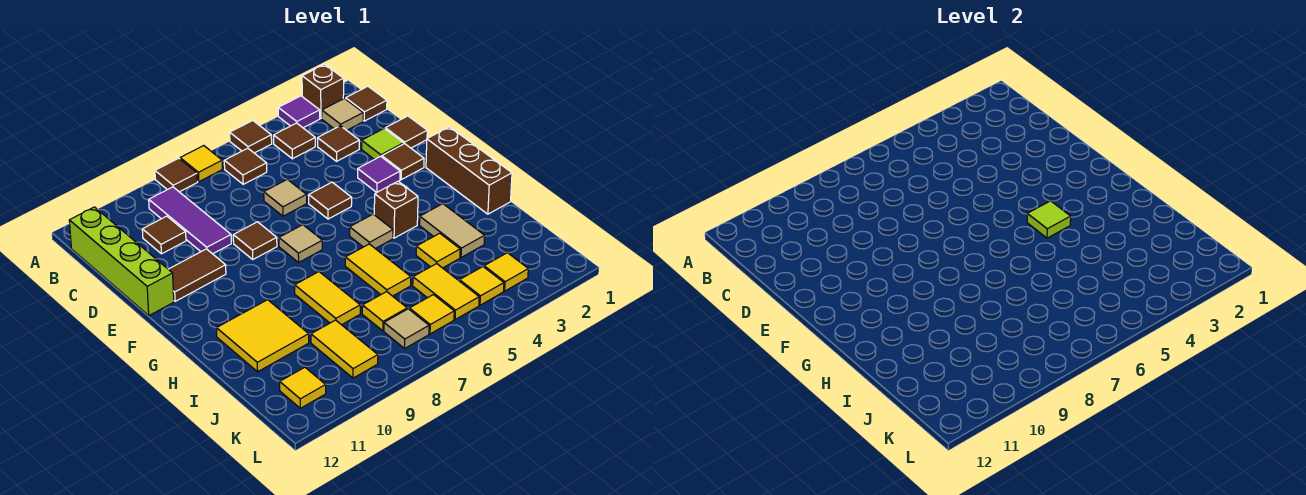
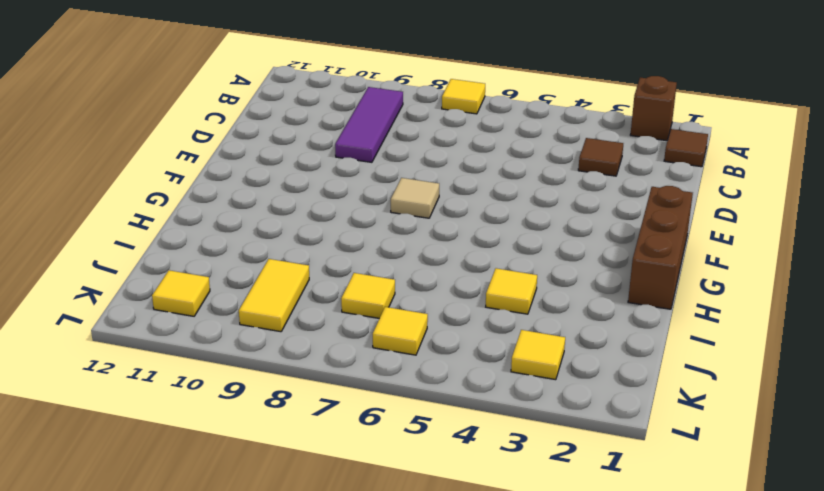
none -> purple tile A3 level 1
none -> brown tile A5 level 1
none -> brown tile A8 level 1
none -> tan tile B2 level 1

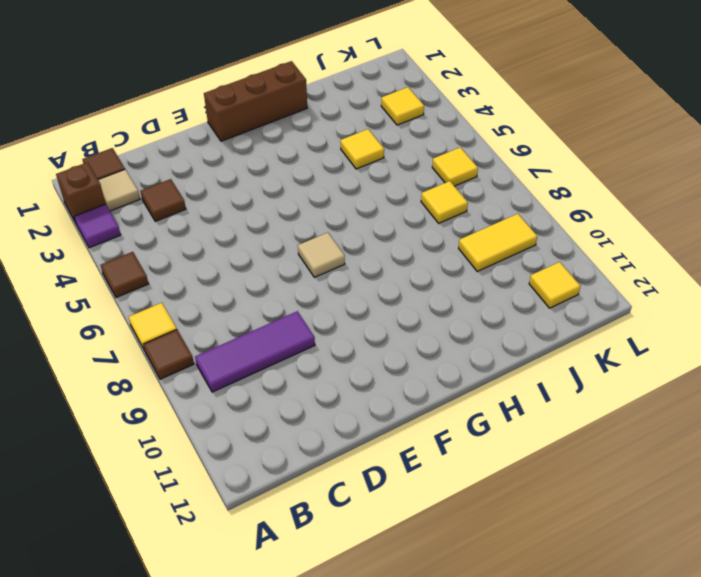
none -> brown tile B4 level 1
none -> brown tile B6 level 1
none -> lime brick B12:E12 level 1
none -> brown tile C10 level 1

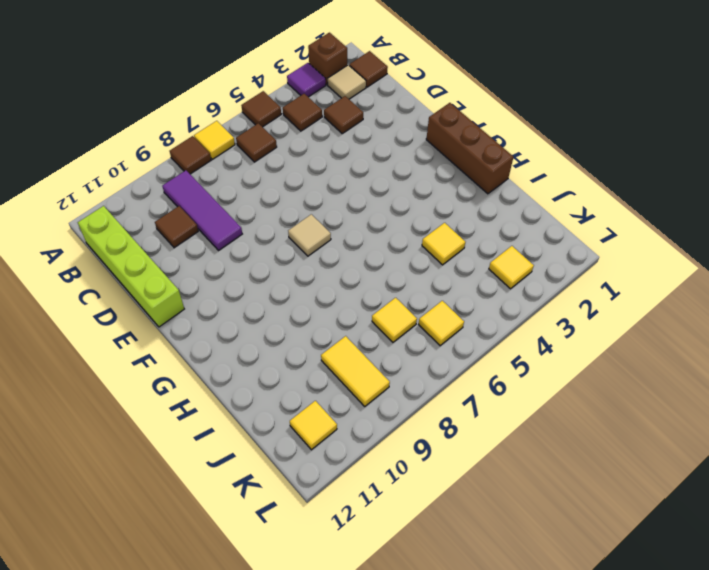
none -> brown tile D1 level 1
none -> lime tile D2 level 1
none -> tan tile D6 level 1
none -> brown tile E2 level 1

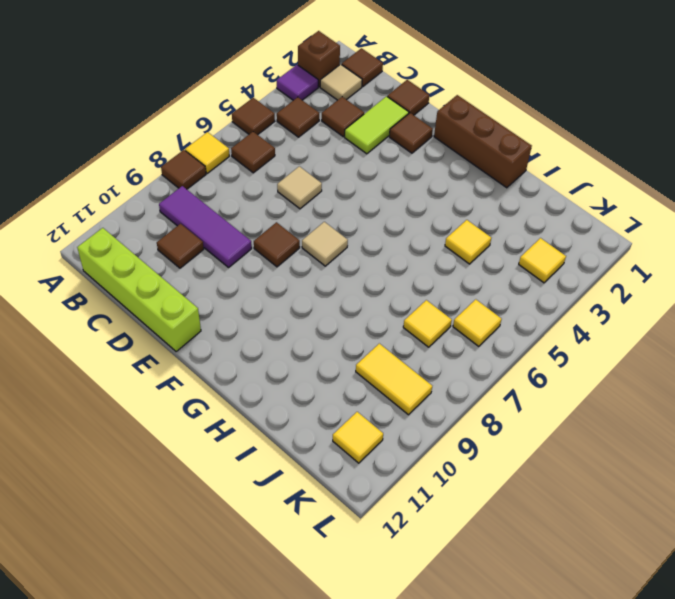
lime tile D2:D3 level 1 -> lime tile D2 level 1
none -> purple tile E3 level 1
none -> brown tile E5 level 1
none -> brown tile E10:E11 level 1
none -> brown brick G4 level 1

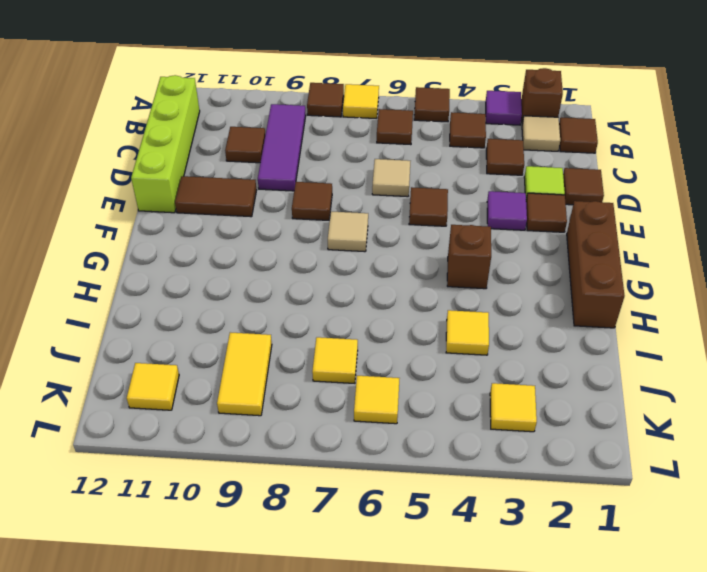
none -> tan tile G5 level 1
none -> tan tile H3:I3 level 1
none -> yellow tile H6:I6 level 1
none -> yellow tile H8:I8 level 1

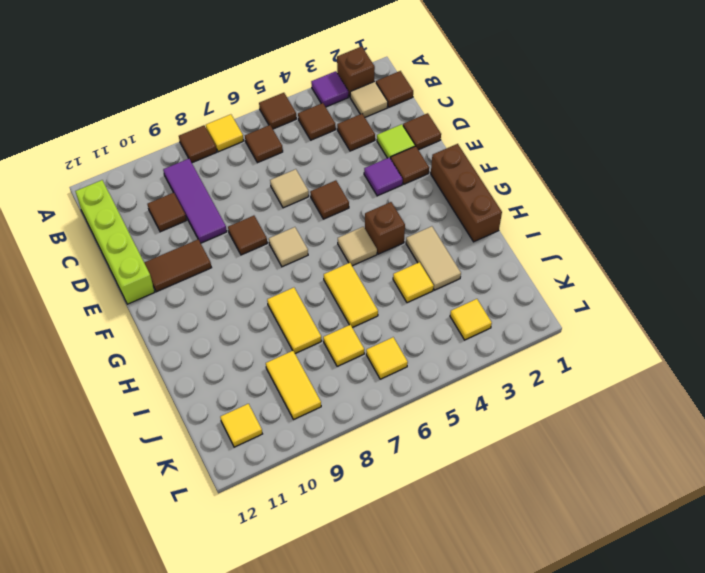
none -> yellow tile H10:I11 level 1
none -> yellow tile J5:K5 level 1
none -> yellow tile K4 level 1
none -> tan tile K7 level 1

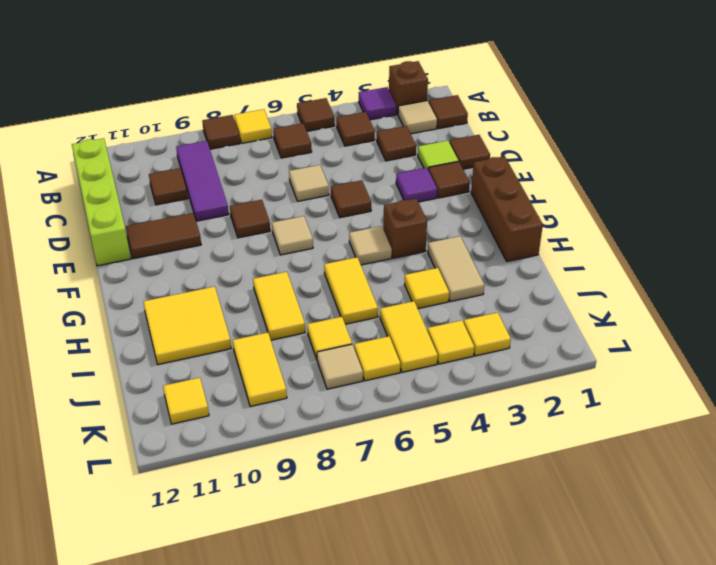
none -> lime tile G4 level 2

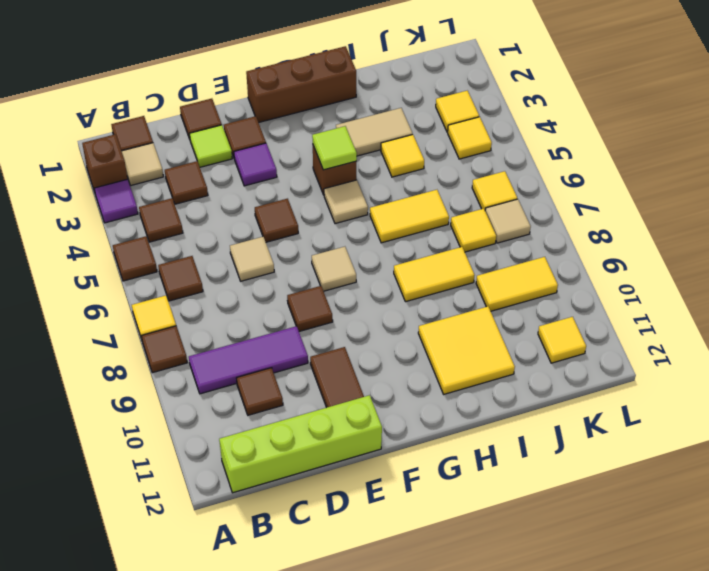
none -> yellow tile J5:K5 level 1

